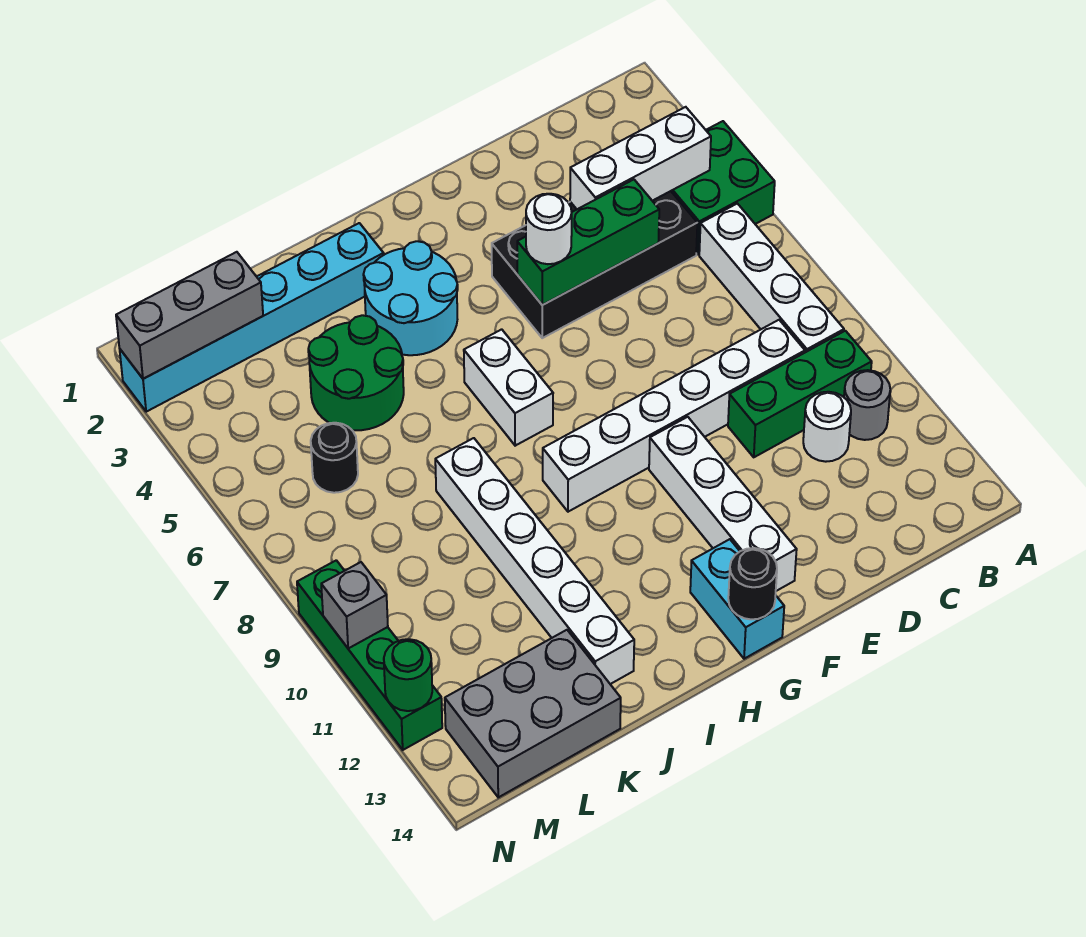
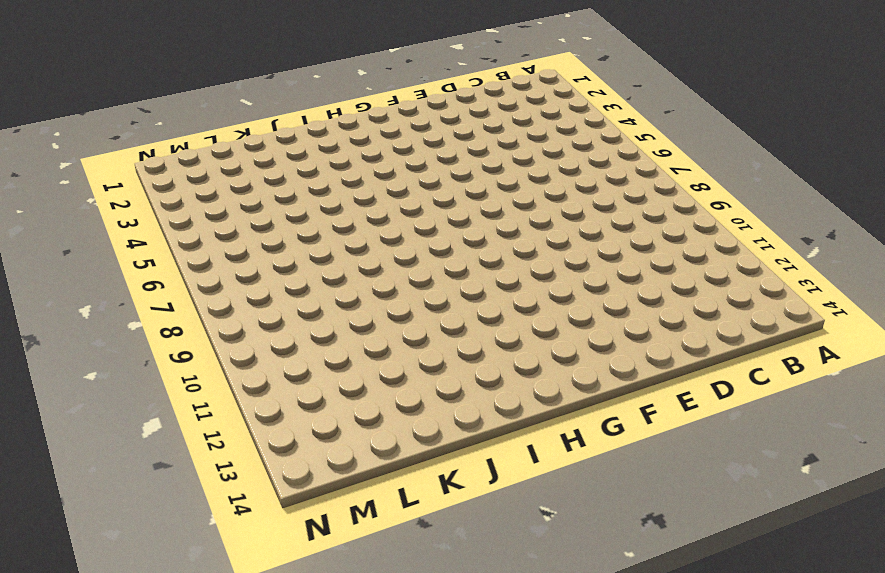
none -> green brick A4:B5 level 1
none -> white brick B6:B9 level 1
none -> green brick B10:D10 level 1

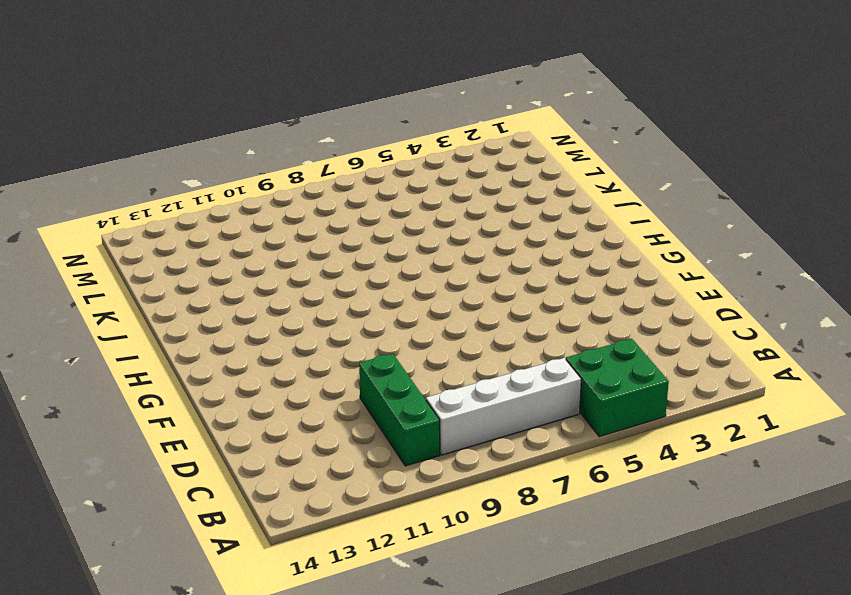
none -> grey round brick B11 level 1
none -> black brick C4:F5 level 1
none -> white brick C9:H9 level 1

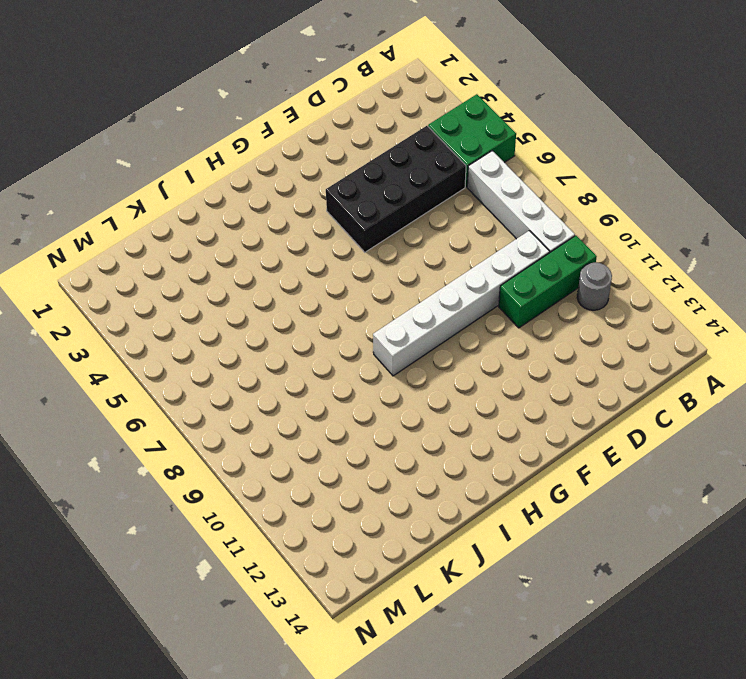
none -> white round brick C11 level 1
none -> white brick F10:F13 level 1
none -> cyan brick G13:G14 level 1

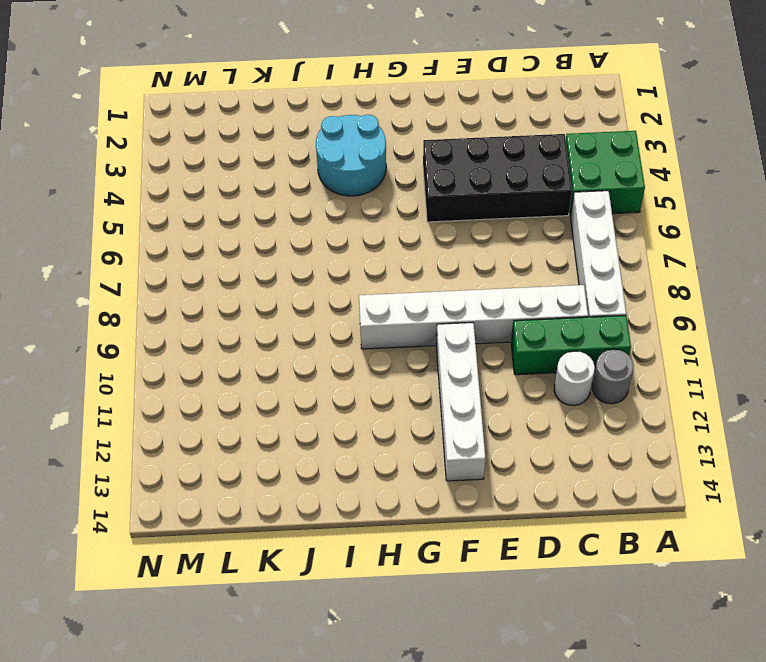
none -> cyan brick G13:G14 level 1
none -> white brick H6:H7 level 1
none -> cyan brick I2:N2 level 1

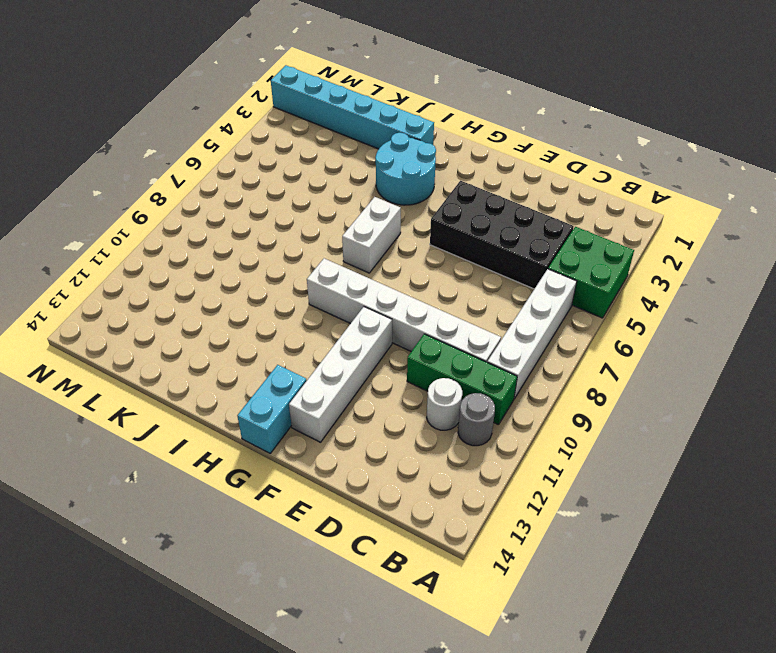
none -> green round brick J4:K5 level 1
none -> white brick J8:J13 level 1
none -> grey brick K13:M14 level 1

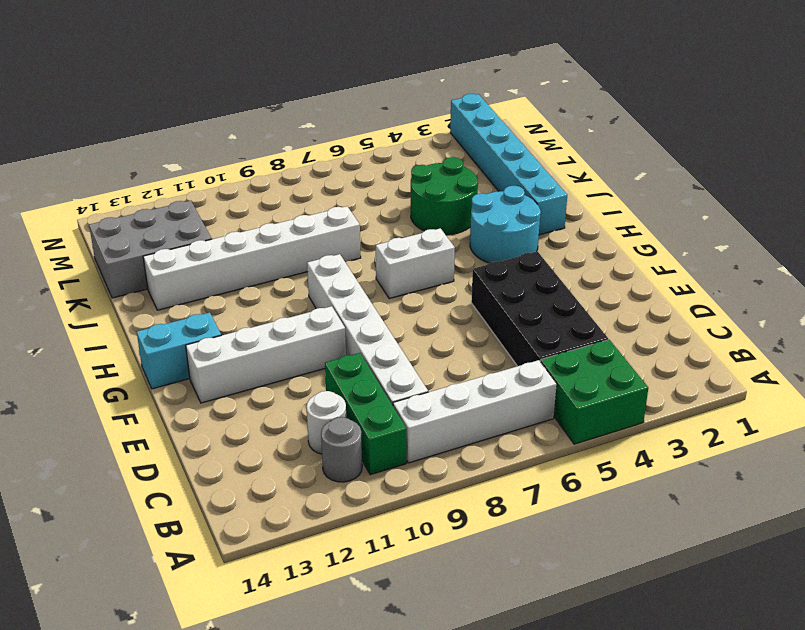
grey brick K12:L14 level 1 -> grey brick K13:M14 level 1
none -> black round brick L6 level 1
none -> green brick N9:N12 level 1
none -> white brick B4:D4 level 2

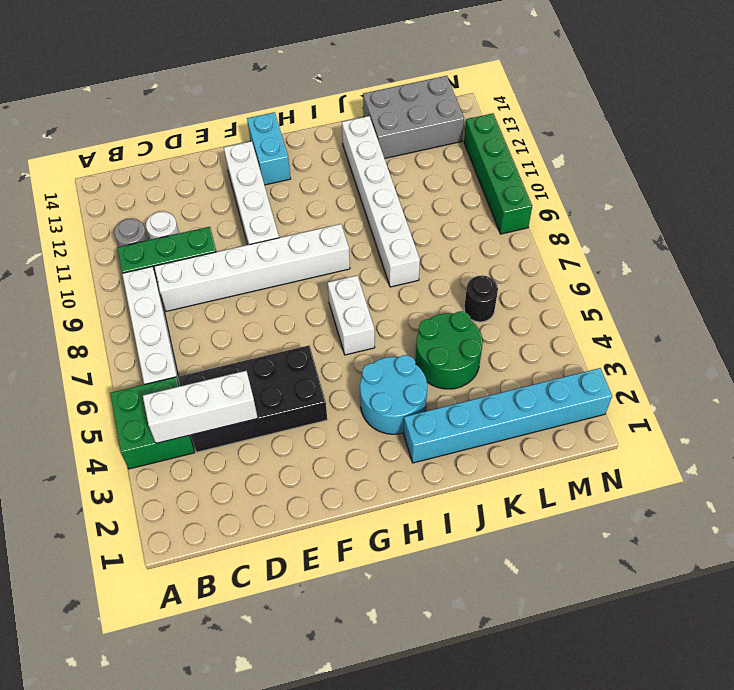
none -> green brick D5:F5 level 2
none -> black round brick G14 level 2
none -> grey brick L2:N2 level 2

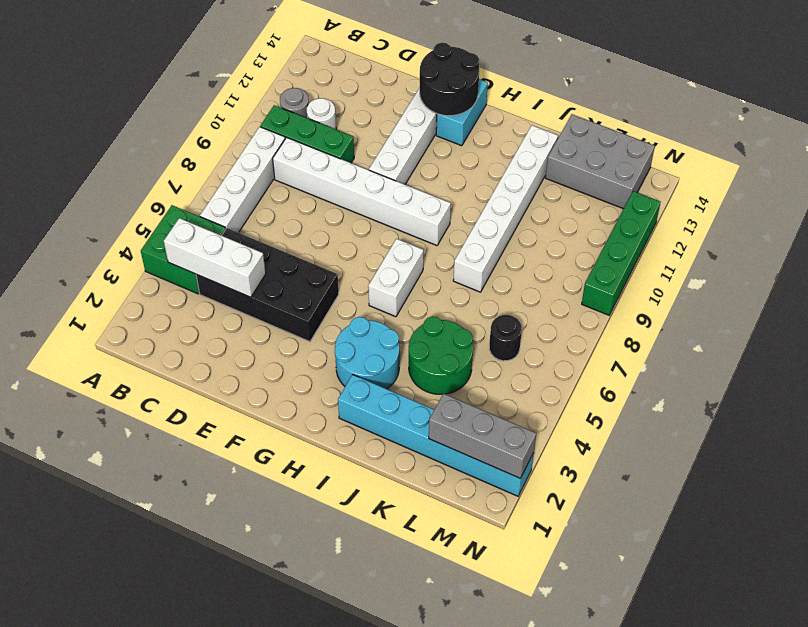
black round brick F13:G14 level 2 -> black round brick G14 level 2
none -> green brick D5:F5 level 2
none -> grey brick N10 level 2
none -> green round brick N12 level 2

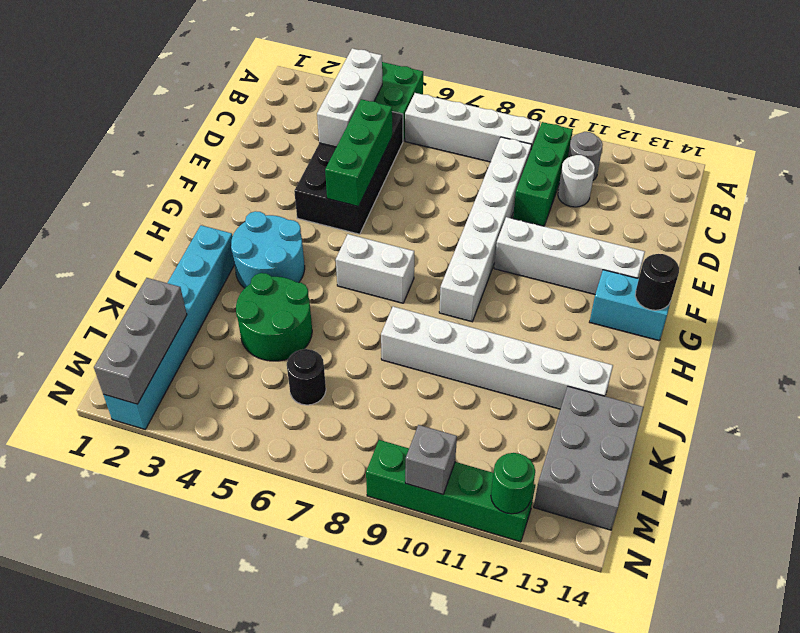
none -> white round brick F5 level 3

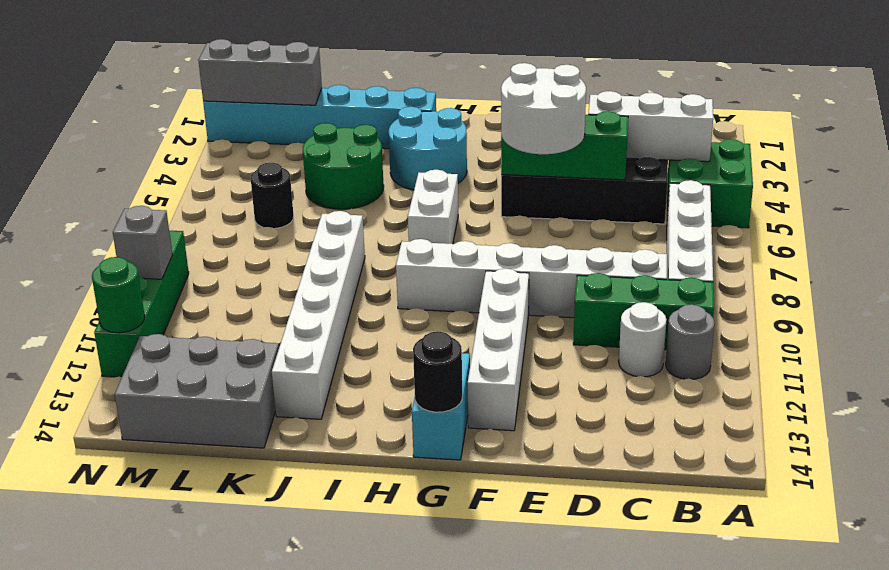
white round brick E5:F6 level 3 -> white round brick F5 level 3

